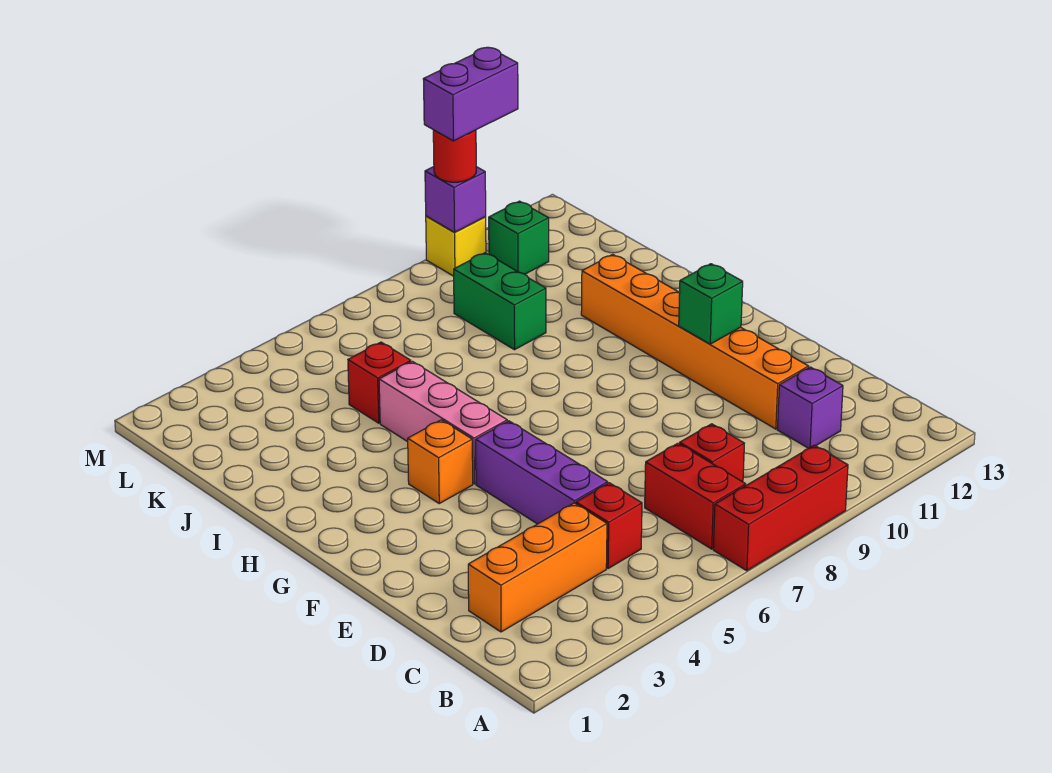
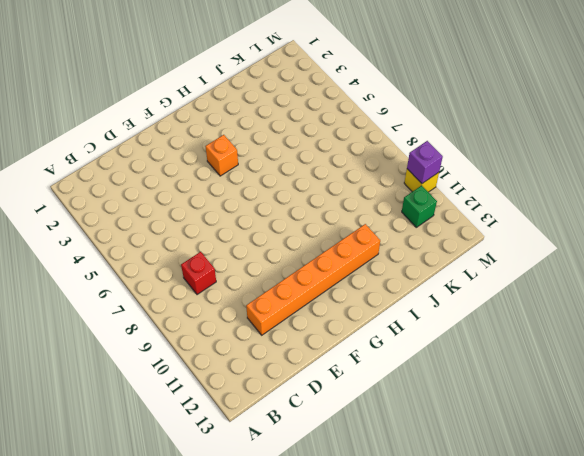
none -> red brick A7:A9 level 1
none -> red brick B7:C7 level 1
none -> orange brick C2:C4 level 1

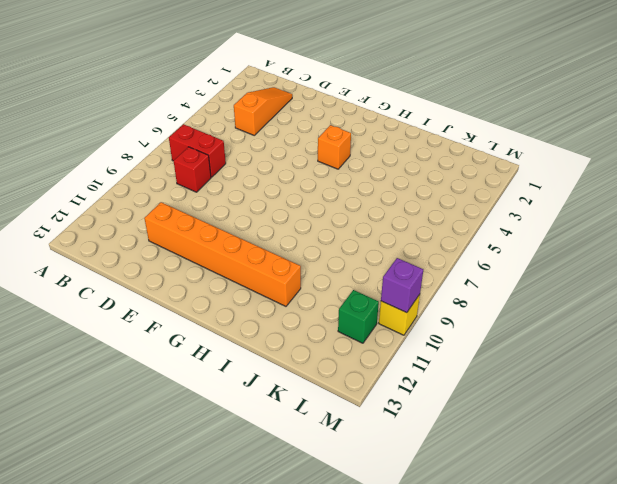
orange slope C2:C4 level 1 top 4 -> orange brick C2:C4 level 1
none -> red brick A7:A9 level 1
none -> red brick C5 level 1
none -> purple brick C11 level 1

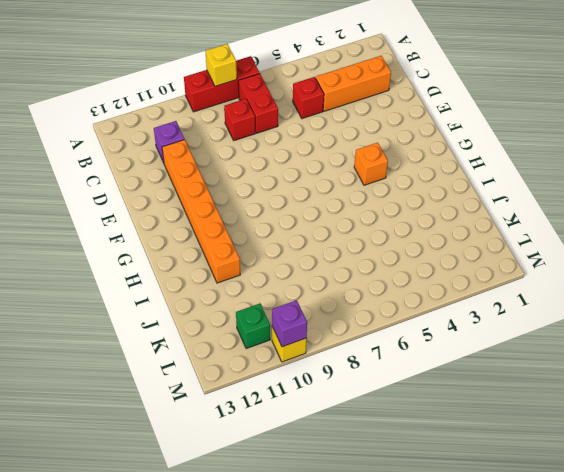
yellow brick A8 level 2 -> none
none -> purple brick D5:F5 level 1
none -> pink brick G5:I5 level 1
none -> red brick J5 level 1

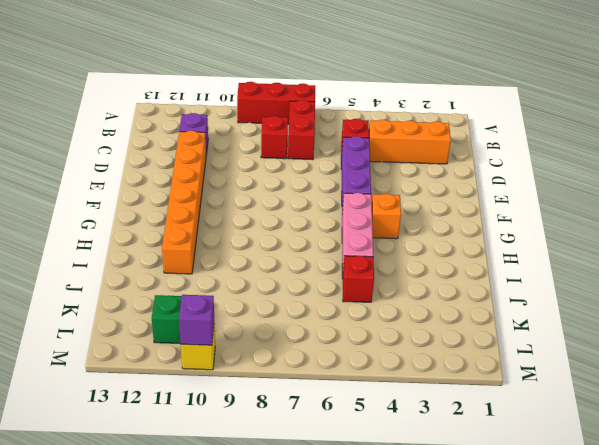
none -> green brick J9:K9 level 1
none -> green brick F11 level 2
none -> red round brick M10 level 3

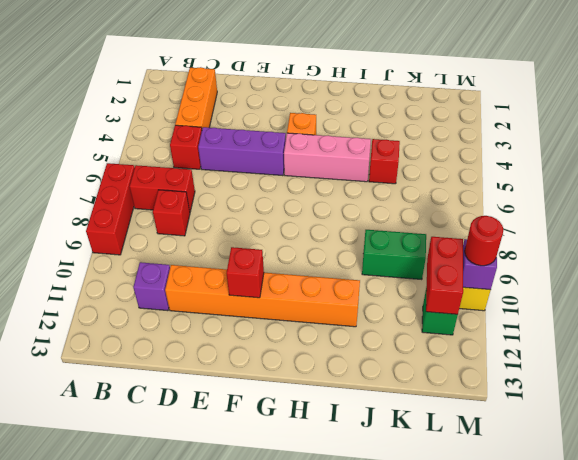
red brick F11 level 2 -> green brick F11 level 2
red brick L10:L11 level 2 -> none
none -> purple brick M10:M11 level 4

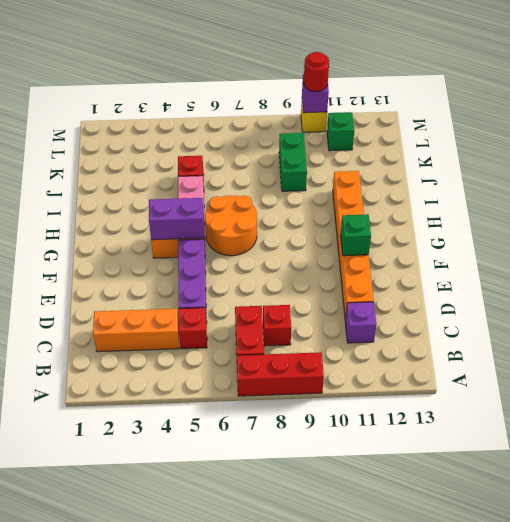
purple brick G4:G5 level 2 -> purple brick M10:M11 level 4
orange round brick G6:H7 level 1 -> none

